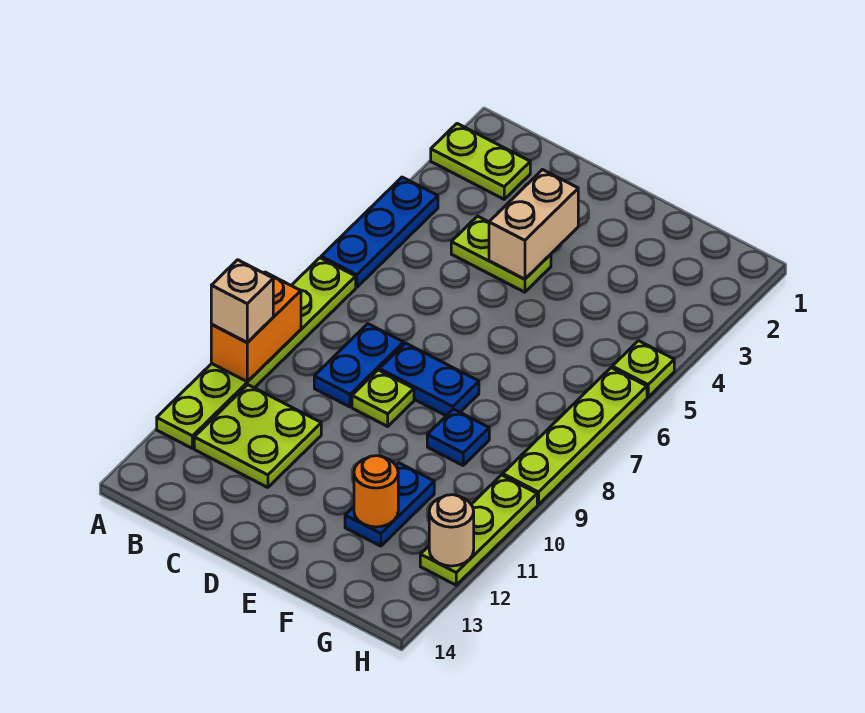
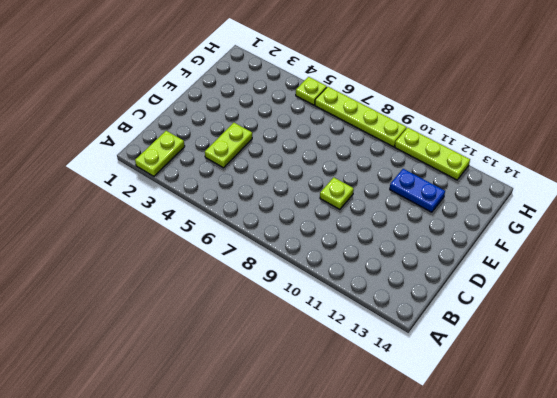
none -> blue plate A4:A6 level 1
none -> lime plate A7:A12 level 1
none -> lime plate B11:C12 level 1

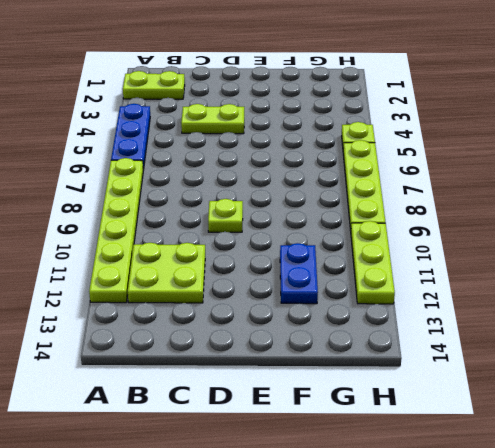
none -> blue plate C8:C9 level 1
none -> blue plate D8:E8 level 1
none -> blue plate F9 level 1

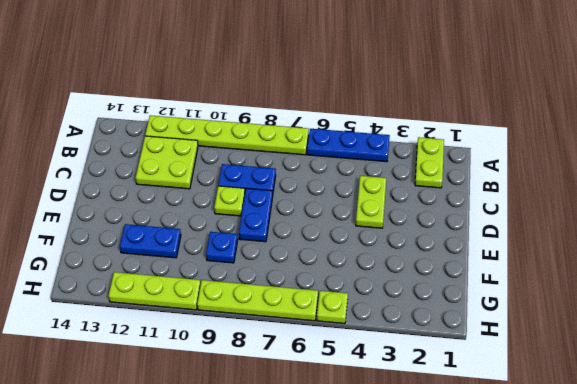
none -> orange brick A9:A10 level 2
none -> tan brick D3:D4 level 2
none -> orange round brick F12 level 2

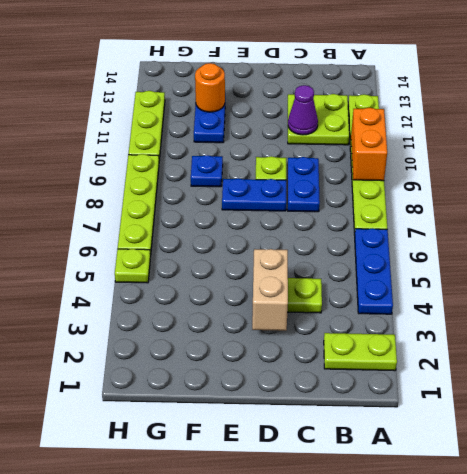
purple cone C11 level 2 -> none
none -> tan round brick H12 level 2
none -> tan brick A10 level 3

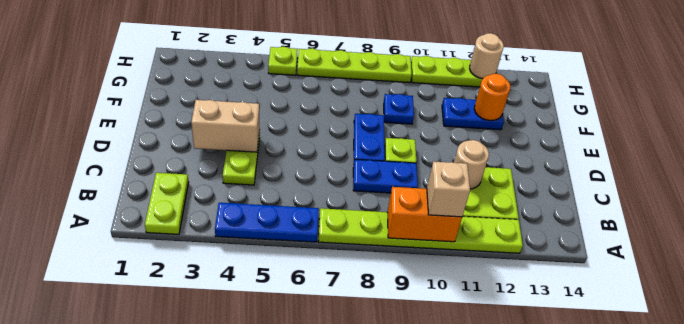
tan round brick C11 level 2 -> none

